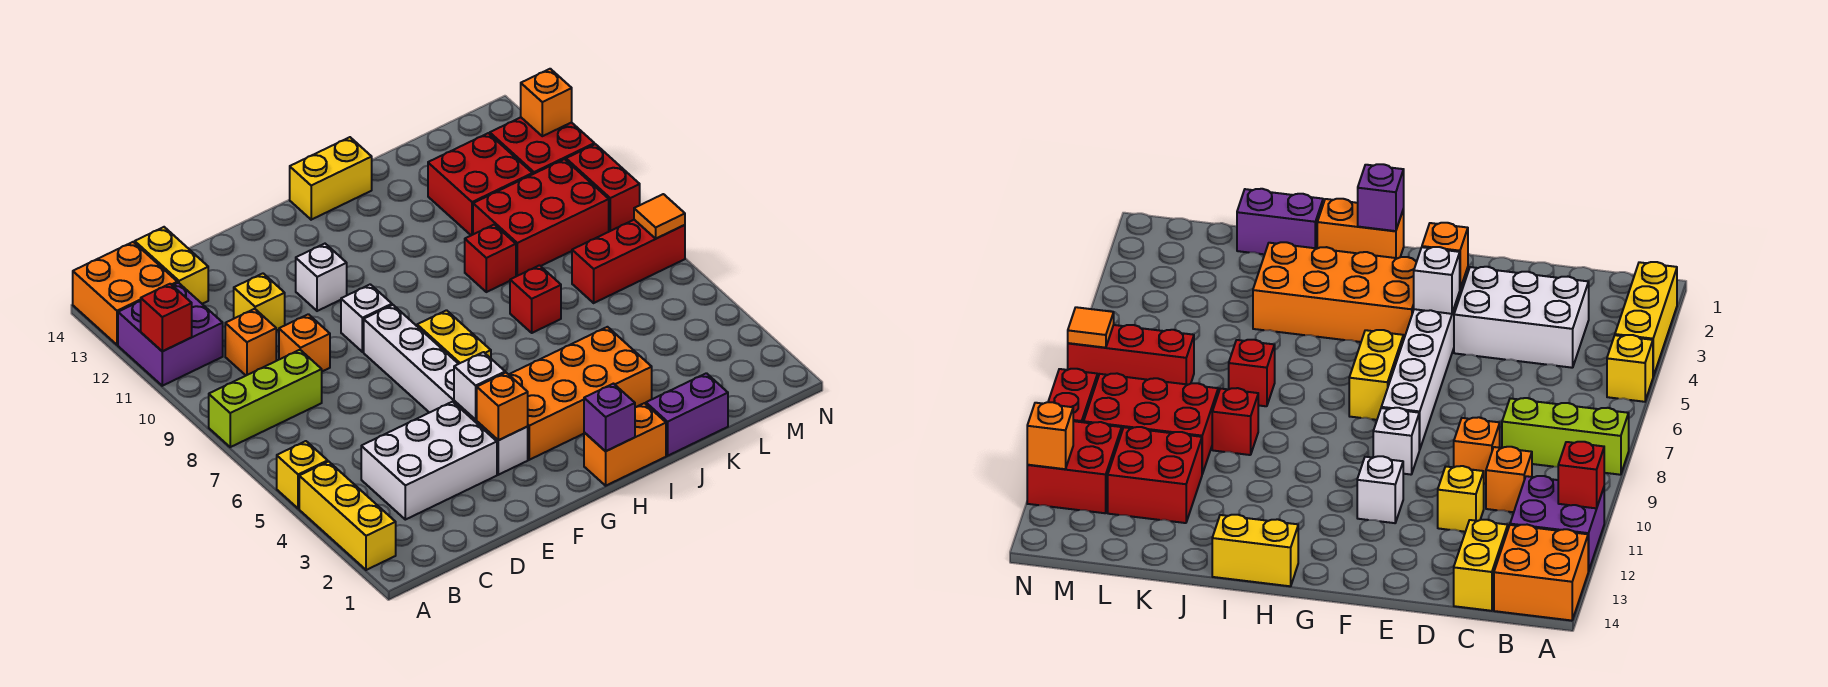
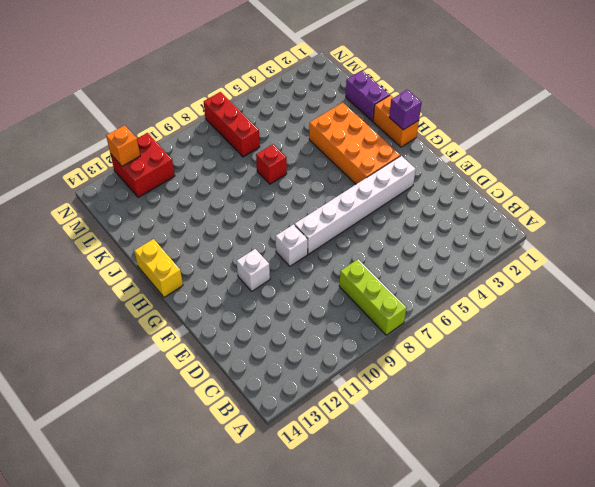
none -> yellow brick A2:A4 level 1
none -> yellow brick A5 level 1
none -> purple brick A11:B12 level 1
none -> orange brick A13:B14 level 1

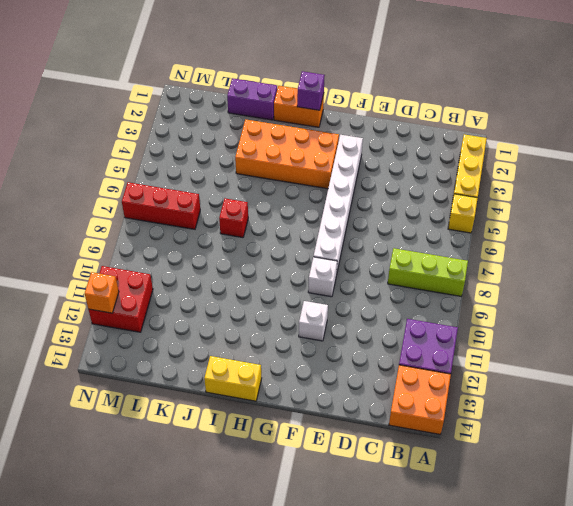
none -> white brick C3:E4 level 1
none -> orange brick C10 level 1
none -> yellow brick C13:C14 level 1
none -> orange brick D9 level 1

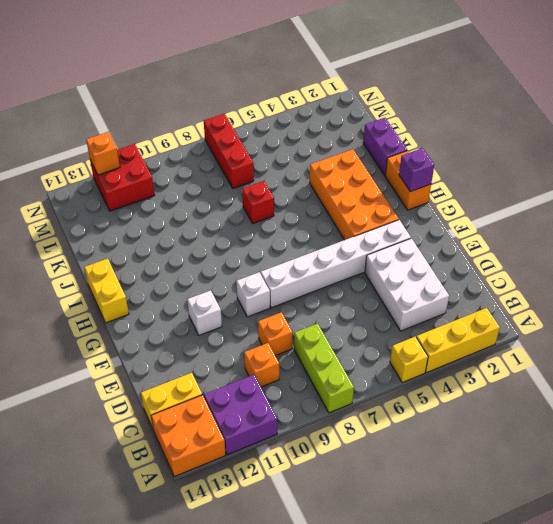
none -> yellow brick D11 level 1
none -> yellow brick G6:G7 level 1
none -> red brick J9 level 1
none -> red brick K9:M10 level 1

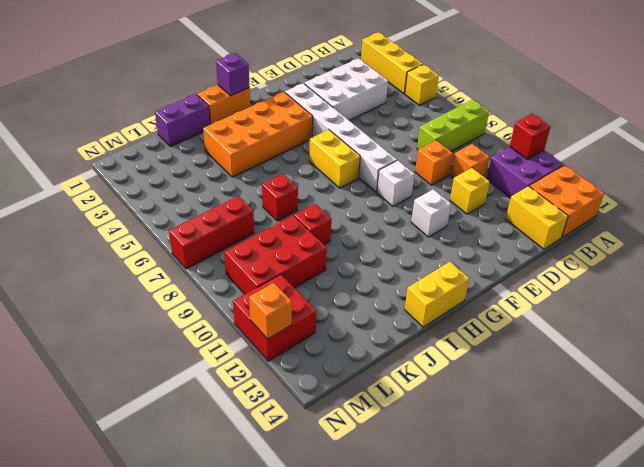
none -> red brick K11:L12 level 1
none -> red brick N9:N10 level 1
none -> orange brick F3 level 2
none -> white brick F4 level 2

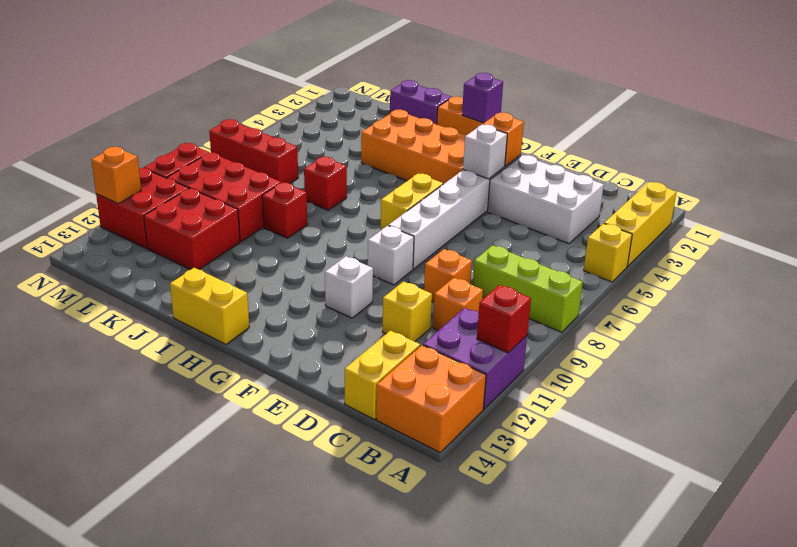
none -> orange tile N7 level 2

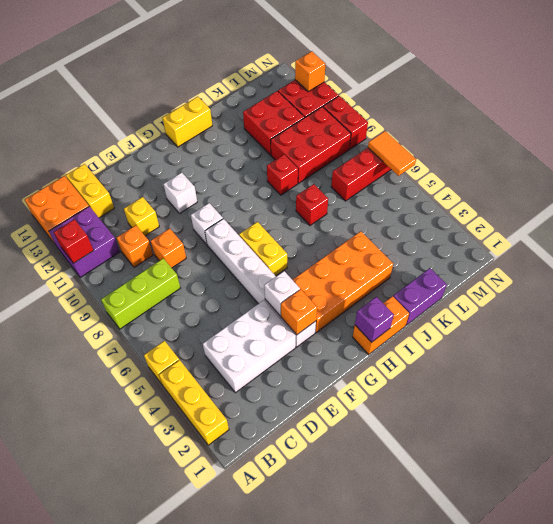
orange tile N6:N7 level 2 -> orange tile N7 level 2

